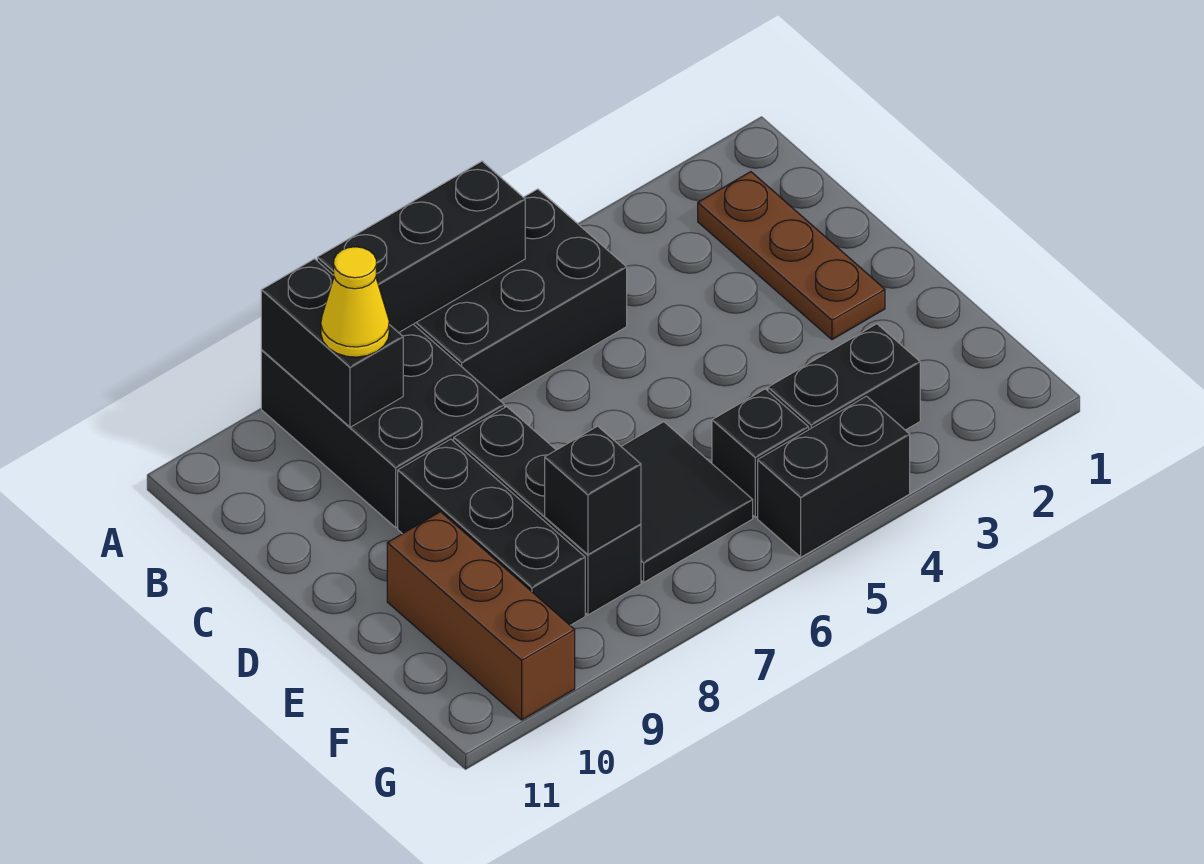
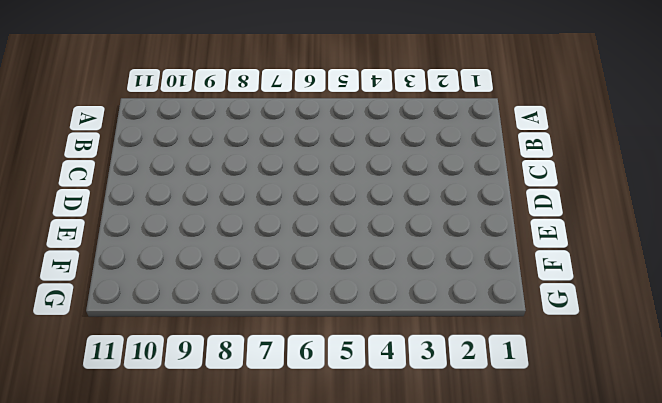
none -> black brick A5:B7 level 1
none -> black brick A8:C9 level 1
none -> brown plate B2:D2 level 1

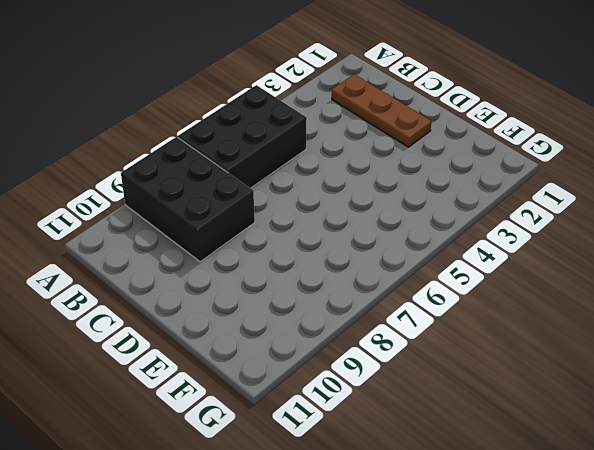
none -> black brick D8:F8 level 1
none -> black brick D9:F9 level 1
none -> black tile E6:F7 level 1

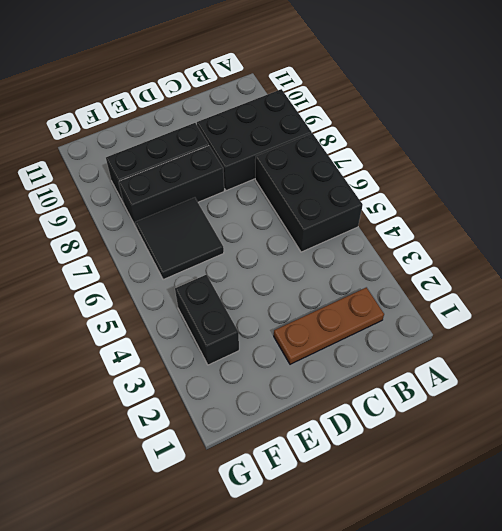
none -> brown brick E10:G10 level 1
none -> black brick F5 level 1
none -> black brick G4:G5 level 1

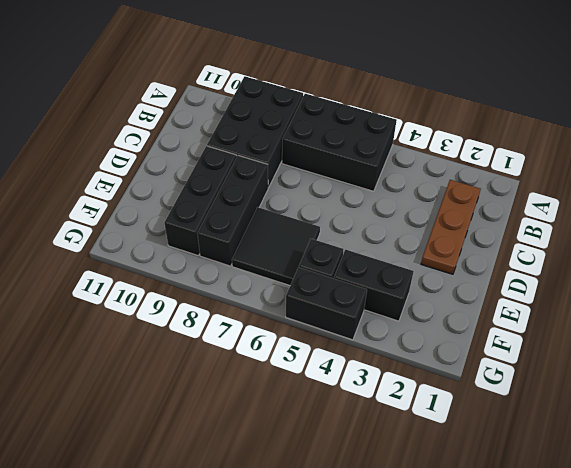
none -> brown brick E10:G10 level 1
none -> black brick A6:A8 level 2
none -> black brick A9:B9 level 2

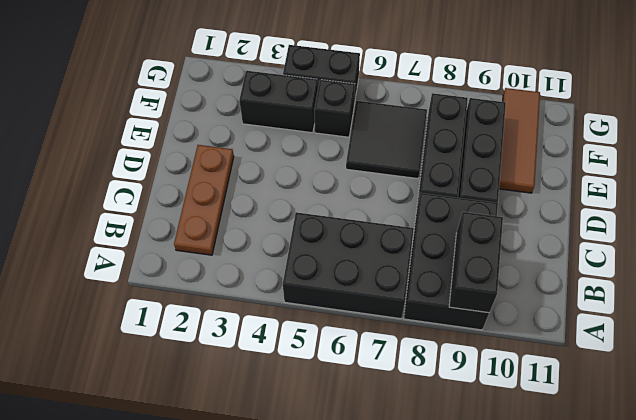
brown tile E10:G10 level 1 -> brown brick E10:G10 level 1
none -> black brick A6:A8 level 2
none -> black brick F8 level 2
none -> yellow cone B9 level 3

